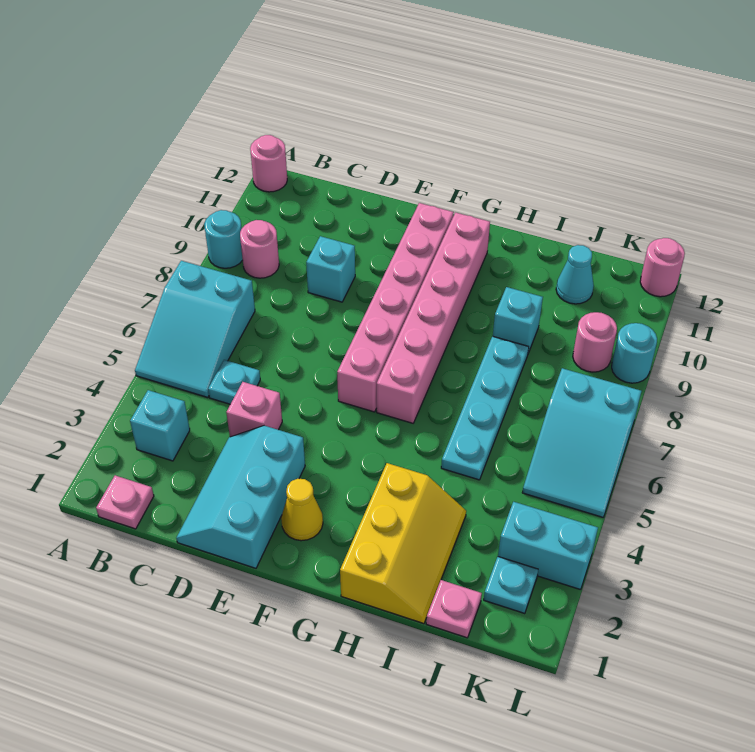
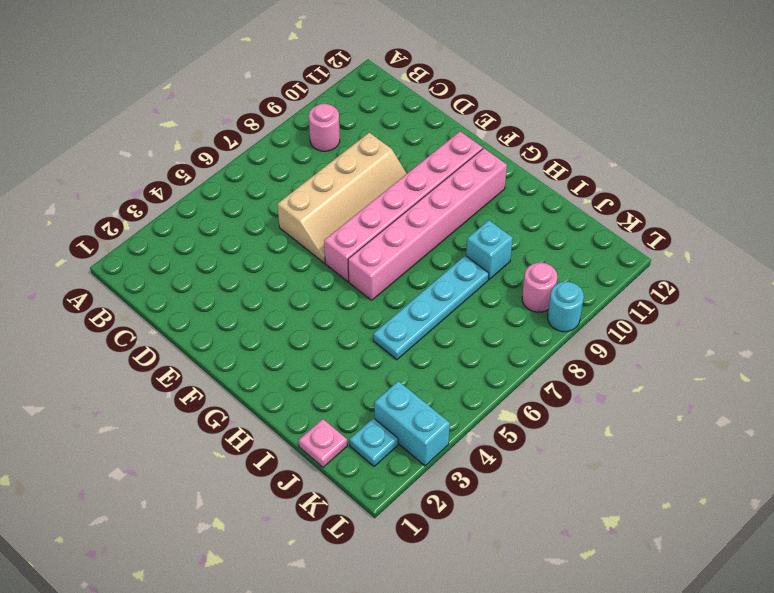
tan slope D6:E9 level 1 top D -> cyan brick D9 level 1
none -> cyan slope A5:B7 level 1 top 7
none -> cyan round brick A9 level 1
none -> pink round brick A12 level 1

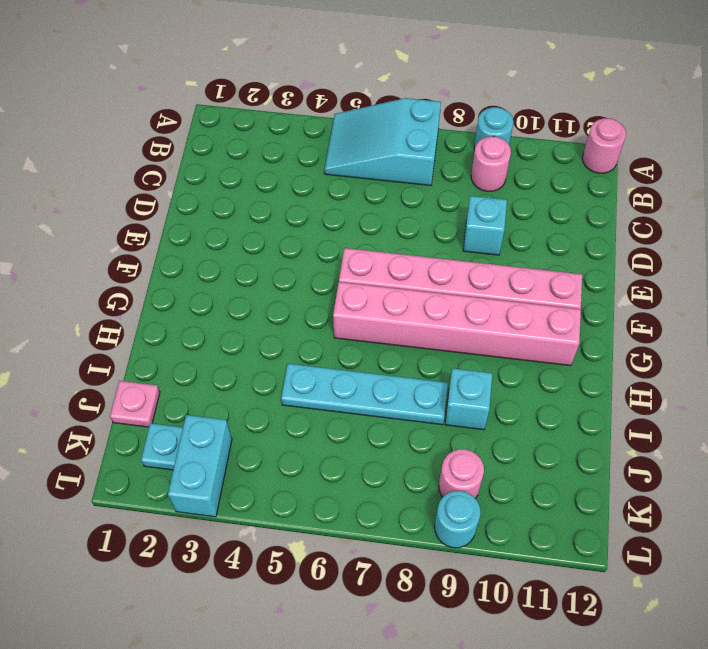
none -> pink plate B1 level 1
none -> cyan brick B3 level 1
none -> cyan plate C5 level 1

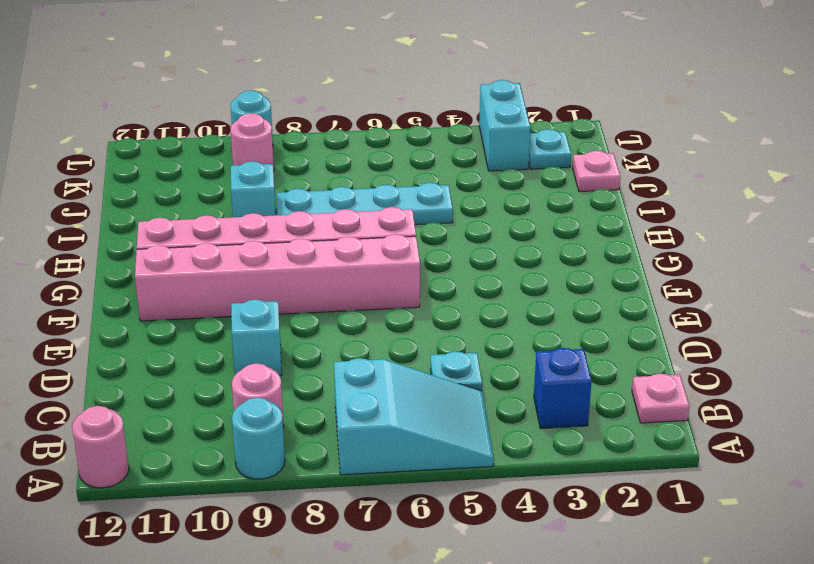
blue brick B3 level 1 -> cyan brick B3 level 1
none -> cyan slope D1:E3 level 1 top E
none -> pink brick D4 level 1
none -> yellow cone F2 level 1

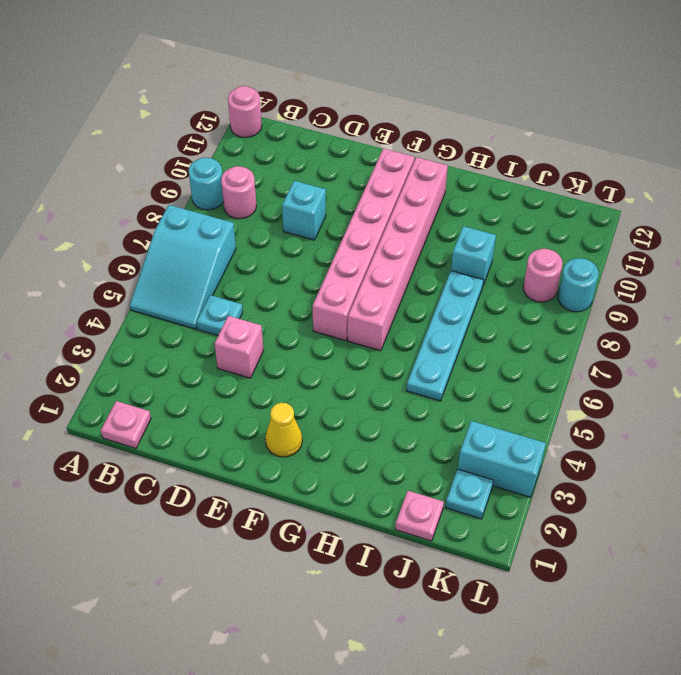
none -> cyan brick B3 level 1
none -> cyan slope D1:E3 level 1 top E
none -> yellow slope H1:I3 level 1 top H

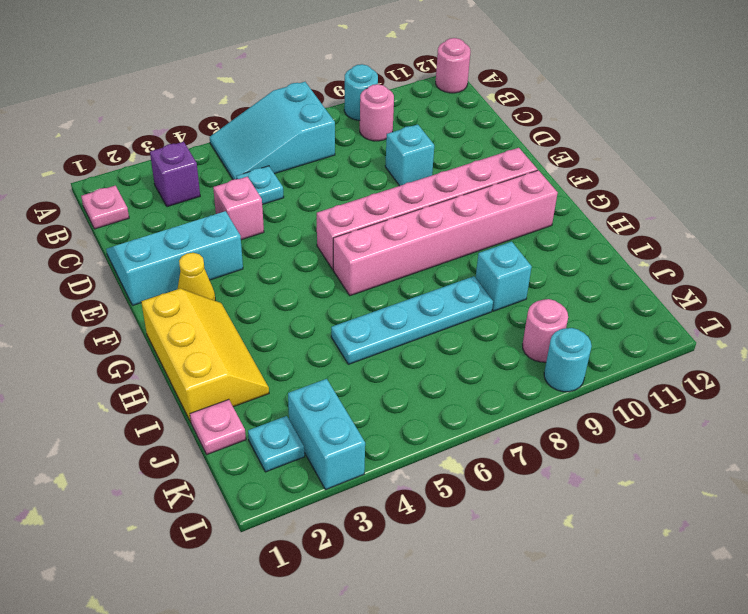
purple brick B3 level 1 -> cyan brick B3 level 1
yellow slope G1:I2 level 1 top 1 -> yellow slope H1:I3 level 1 top H
none -> cyan cone J11 level 1
none -> cyan slope K5:L7 level 1 top 7
none -> pink round brick L12 level 1

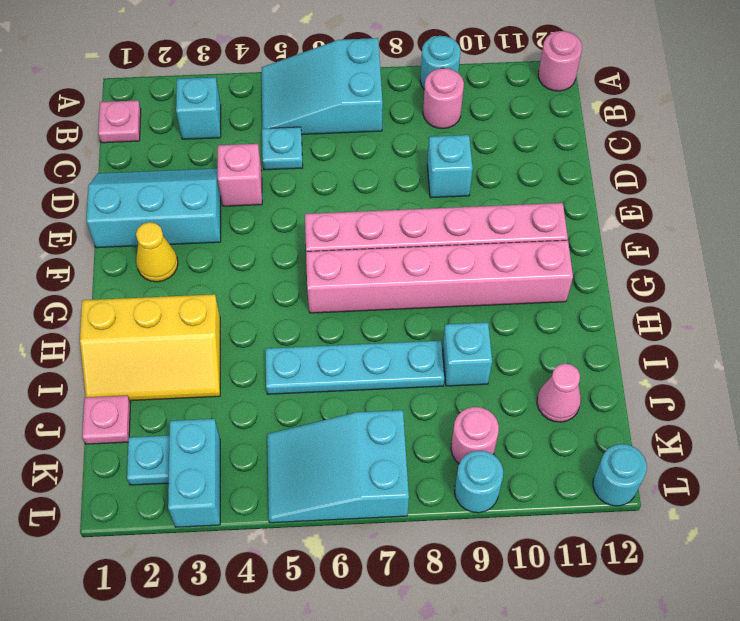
pink cone J11 level 1 -> cyan cone J11 level 1
cyan round brick L12 level 1 -> pink round brick L12 level 1

